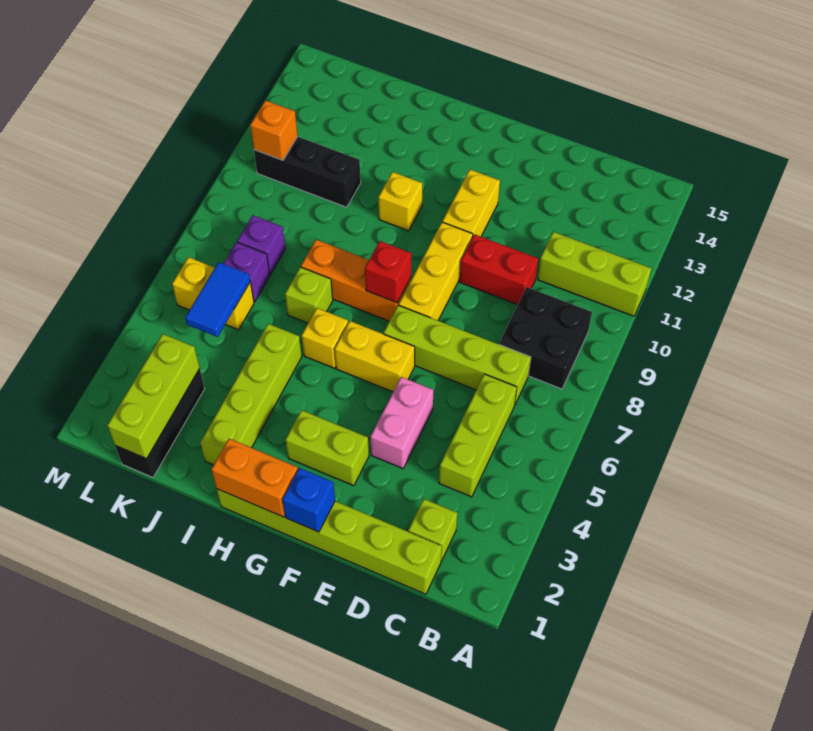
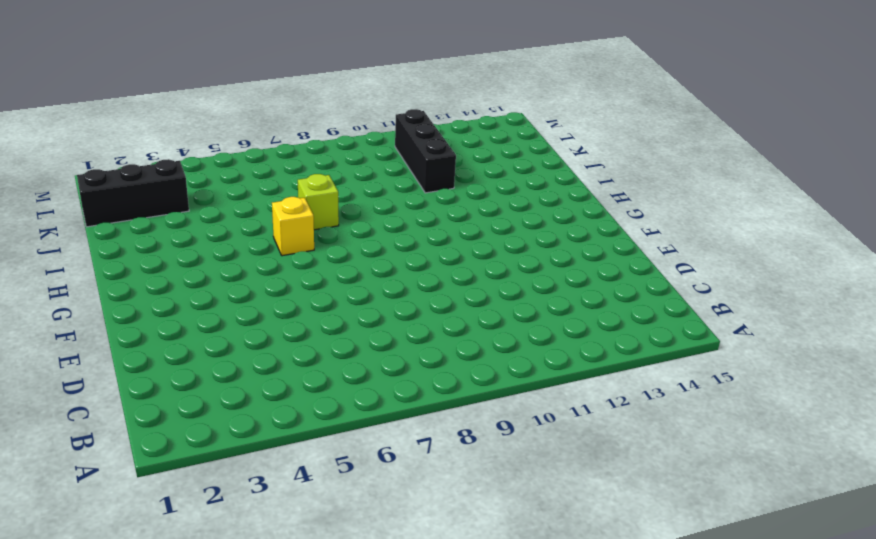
none -> lime brick A11:C11 level 1
none -> black brick B8:C9 level 1
none -> lime brick C1:H1 level 1

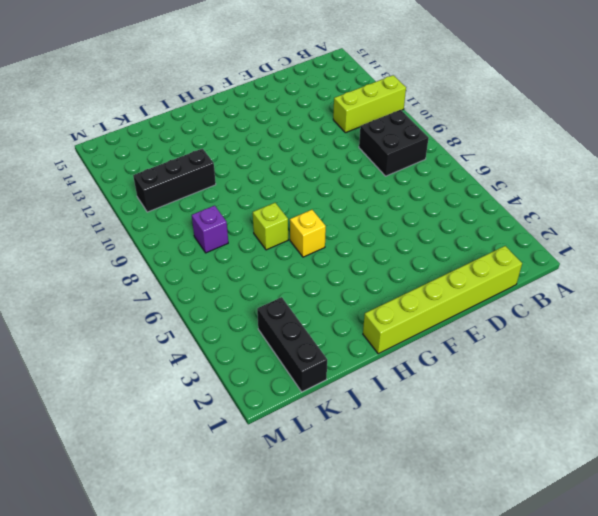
none -> lime brick C2 level 1
none -> lime brick C4:C6 level 1
none -> lime brick C7:F7 level 1

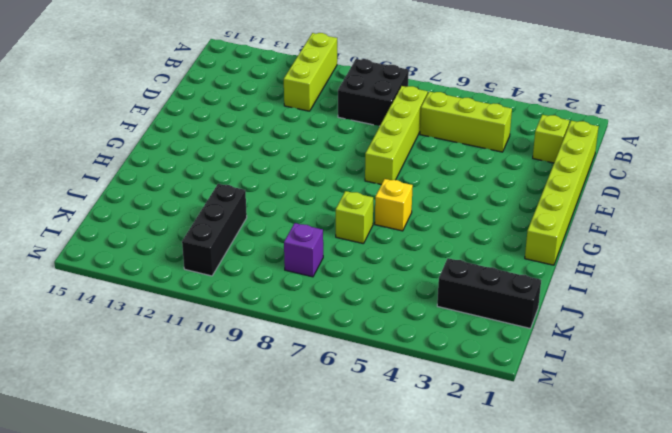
none -> red brick D10:E10 level 1
none -> pink brick E4:E5 level 1
none -> lime brick F3:G3 level 1

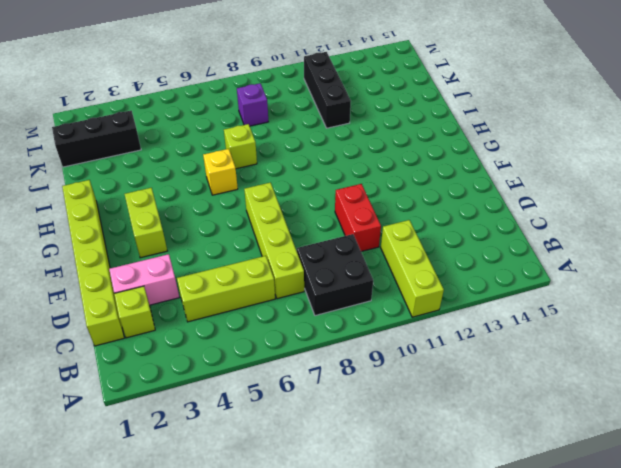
pink brick D2:D3 level 1 -> pink brick E4:E5 level 1
none -> yellow brick F6:G6 level 1
none -> yellow brick F8:F10 level 1
none -> yellow brick F11:F12 level 1

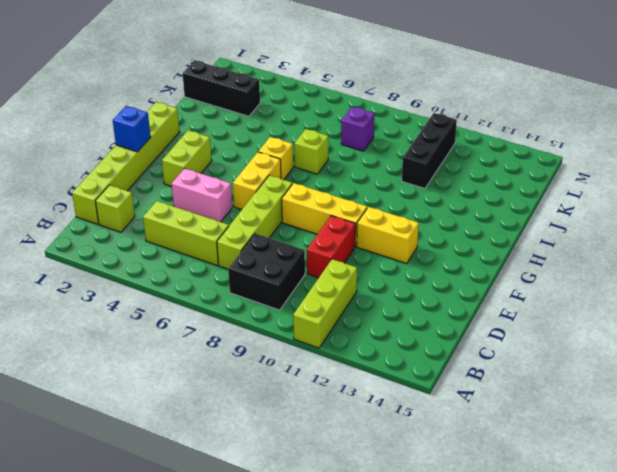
none -> orange brick G8:I8 level 1
none -> yellow brick H11 level 1
none -> lime brick I2:I5 level 1

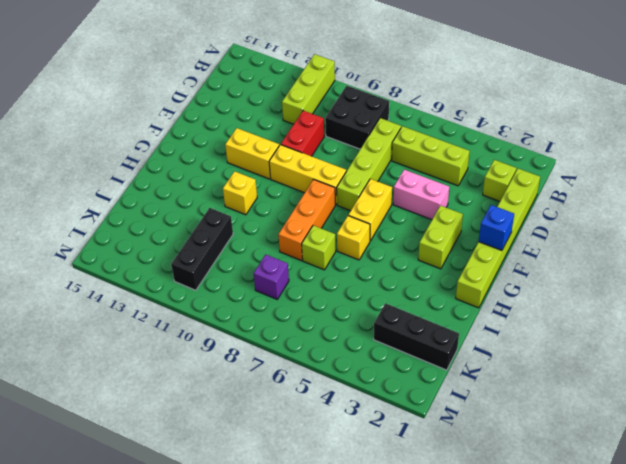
none -> lime brick I2:I5 level 1
none -> yellow brick K6:L6 level 1
none -> purple brick K7 level 1

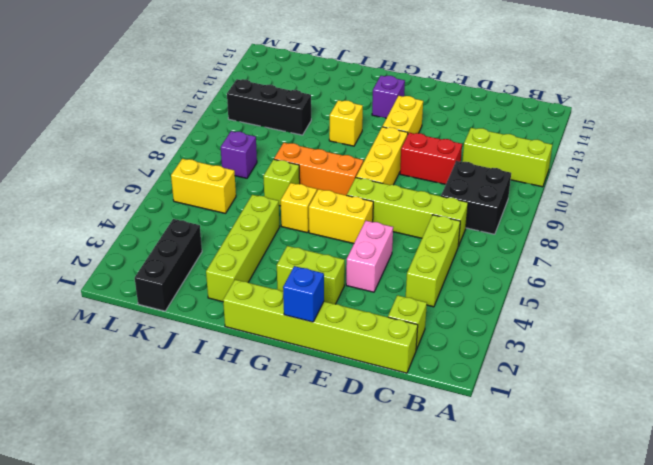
purple brick G13 level 1 -> purple brick K7 level 1
none -> orange brick G1:H1 level 2
none -> red brick G8 level 2
none -> lime brick K1:K3 level 2

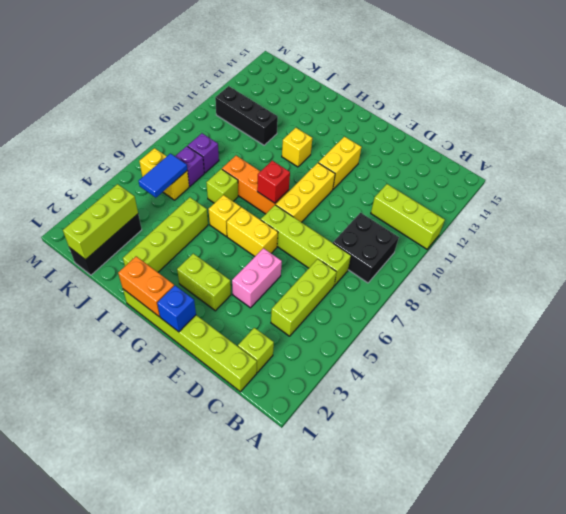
none -> red brick D10:E10 level 1
none -> orange brick L11 level 2

